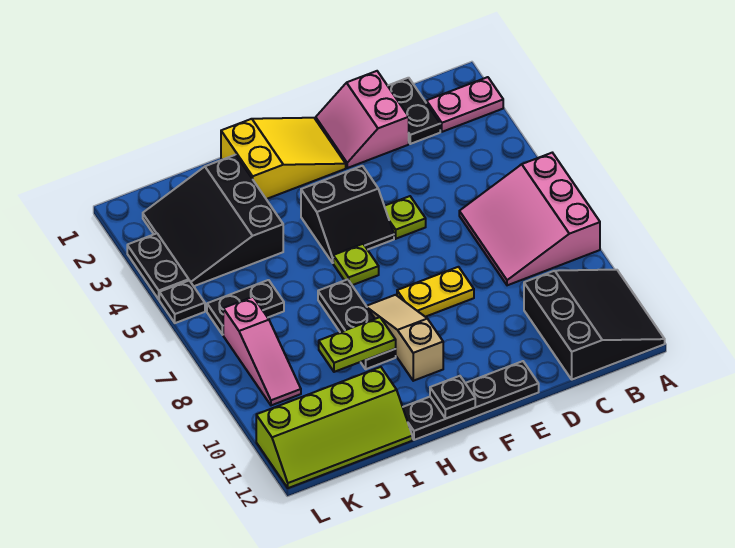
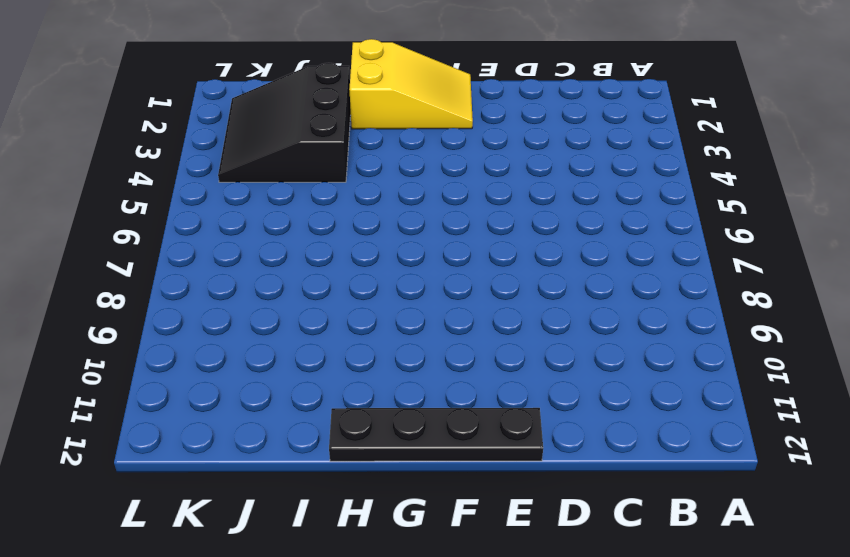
none -> pink plate A2:B2 level 1
none -> pink slope A6:C8 level 1 top A
none -> black slope A10:C12 level 1 top C

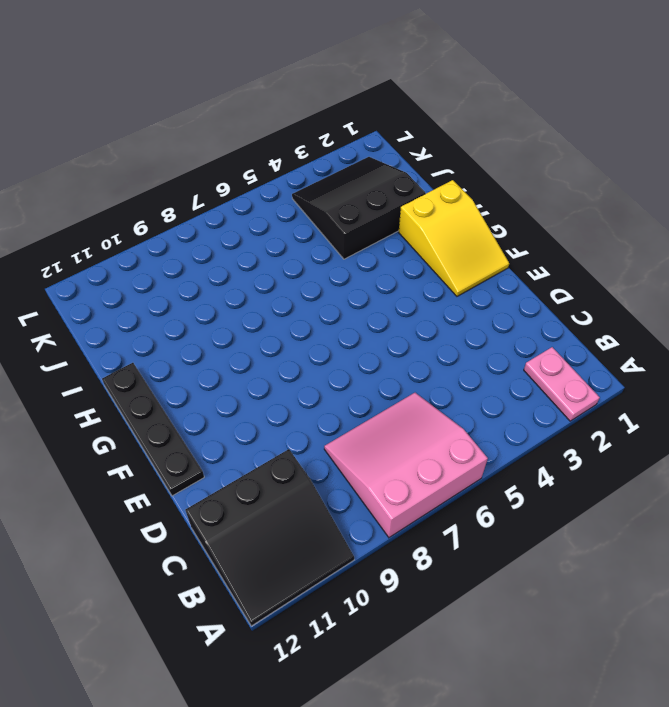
none -> black plate C1:C2 level 1
none -> pink slope D1:E2 level 1 top D
none -> lime plate E5 level 1

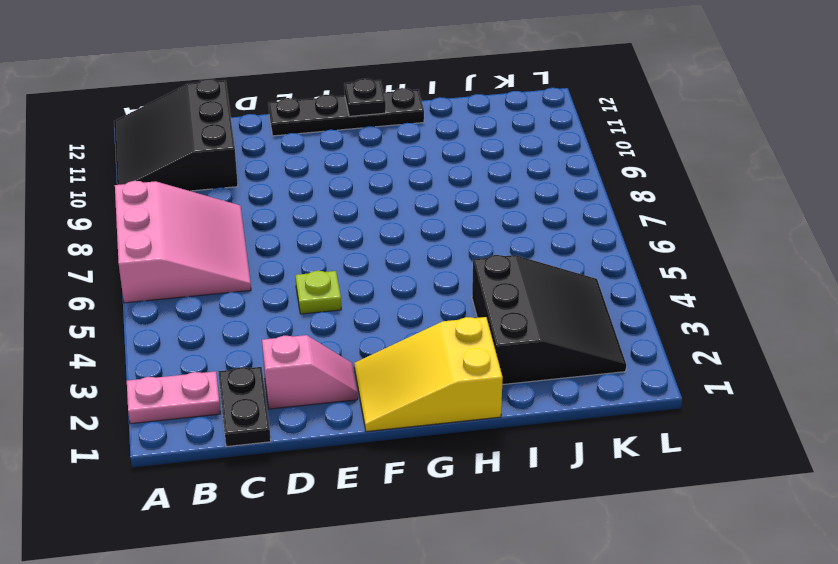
pink slope D2:E2 level 1 top D -> pink slope D1:E2 level 1 top D
none -> yellow plate E8:F8 level 1
none -> black slope F4:G5 level 1 top 4
none -> lime plate G6 level 1

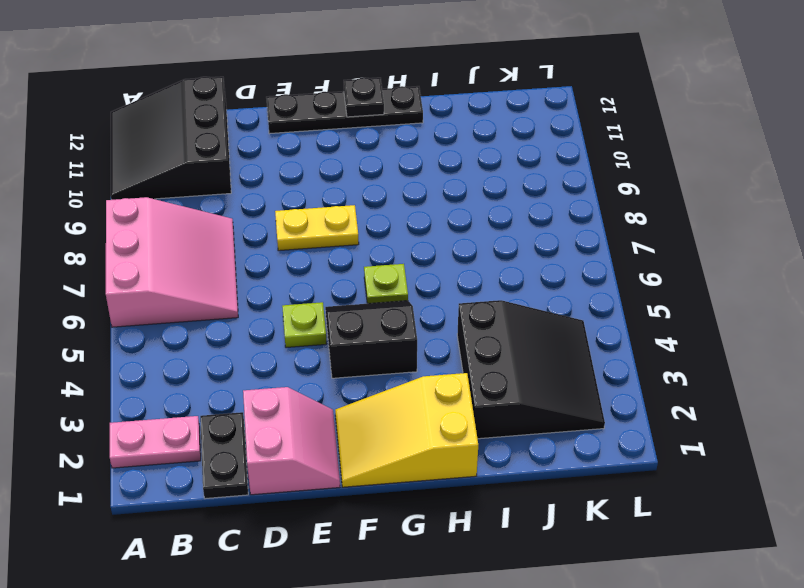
none -> tan slope G8:G10 level 1 top 10
none -> black plate H7:H9 level 1
none -> lime slope I11:L12 level 1 top 11

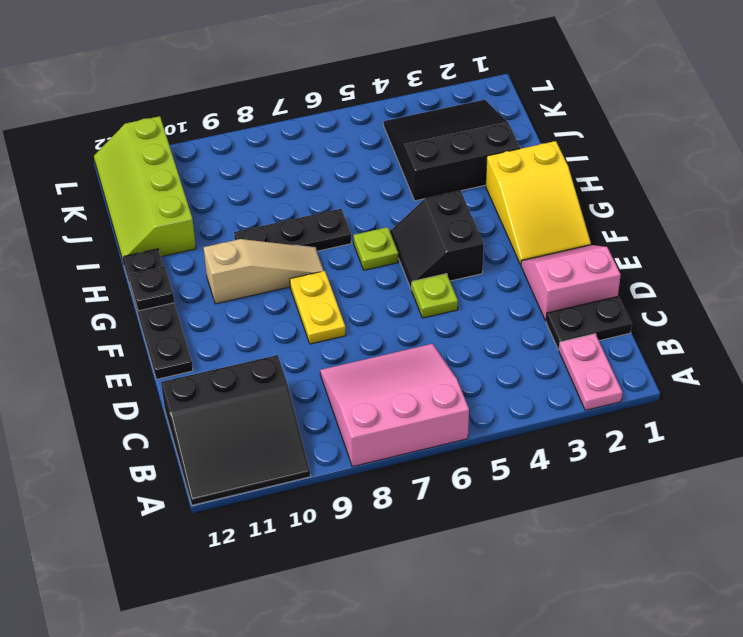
none -> black plate J6:K6 level 1
none -> pink slope K7:K9 level 1 top 7
none -> black plate L3:L4 level 1

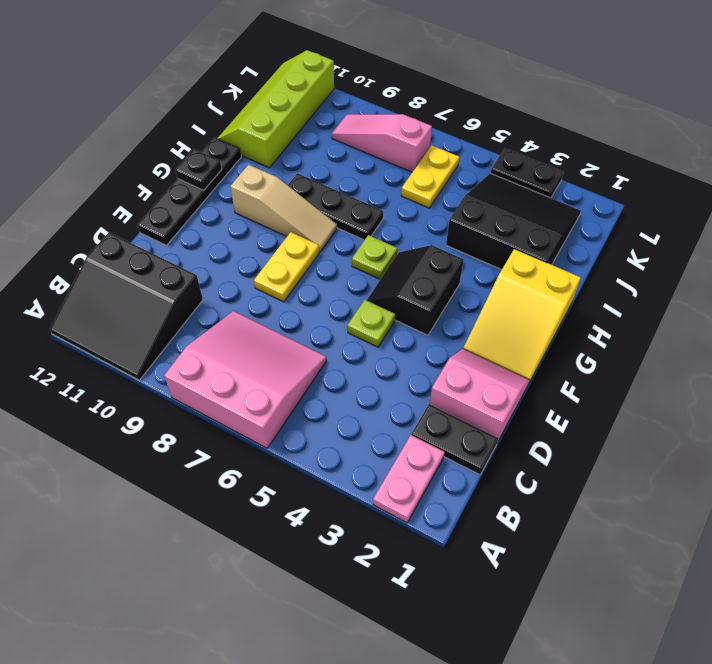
yellow plate J6:K6 level 1 -> black plate J6:K6 level 1
none -> black plate L5 level 1
none -> lime plate H9:I9 level 2

